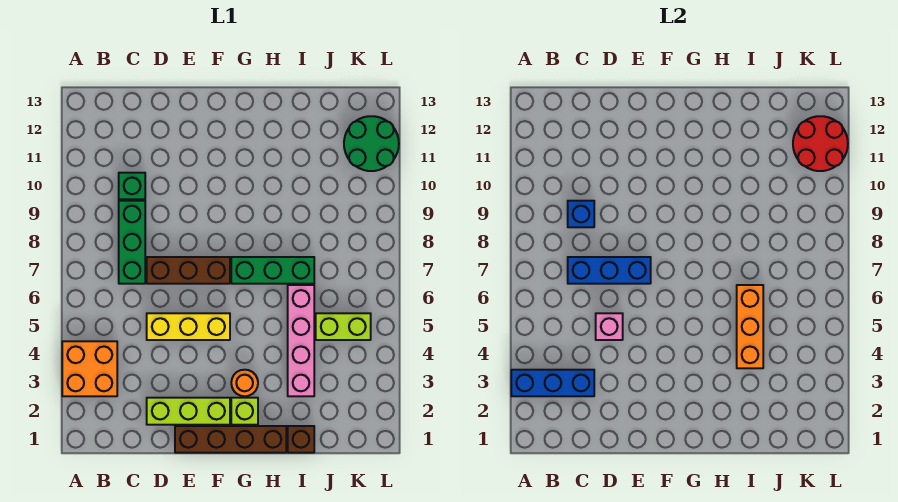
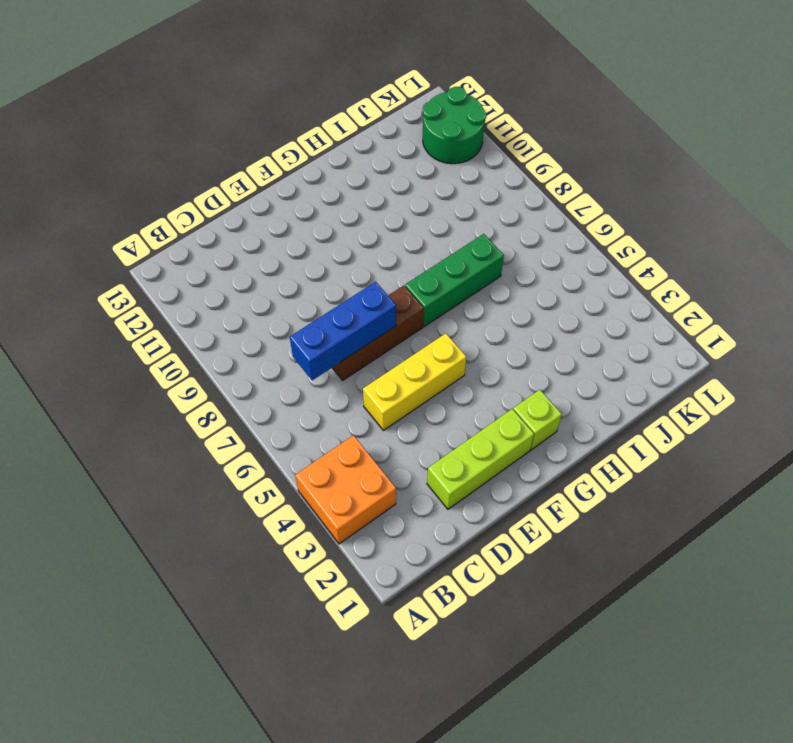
none -> green brick C7:C9 level 1
none -> green brick C10 level 1
none -> brown brick E1:H1 level 1

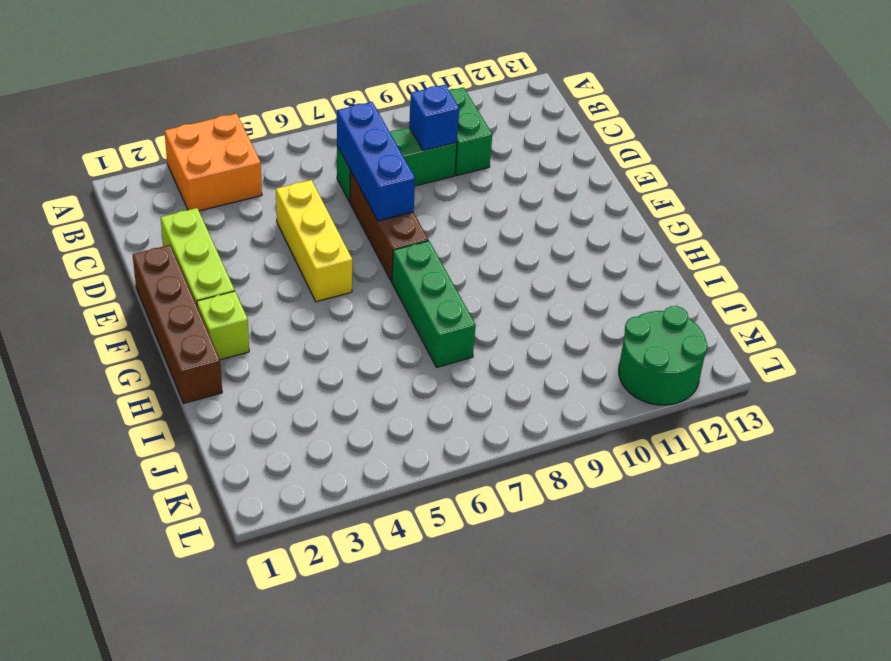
green brick B10:C10 level 1 -> green brick C10 level 1
none -> orange round brick G3 level 1
none -> brown brick I1 level 1
none -> pink brick I3:I6 level 1

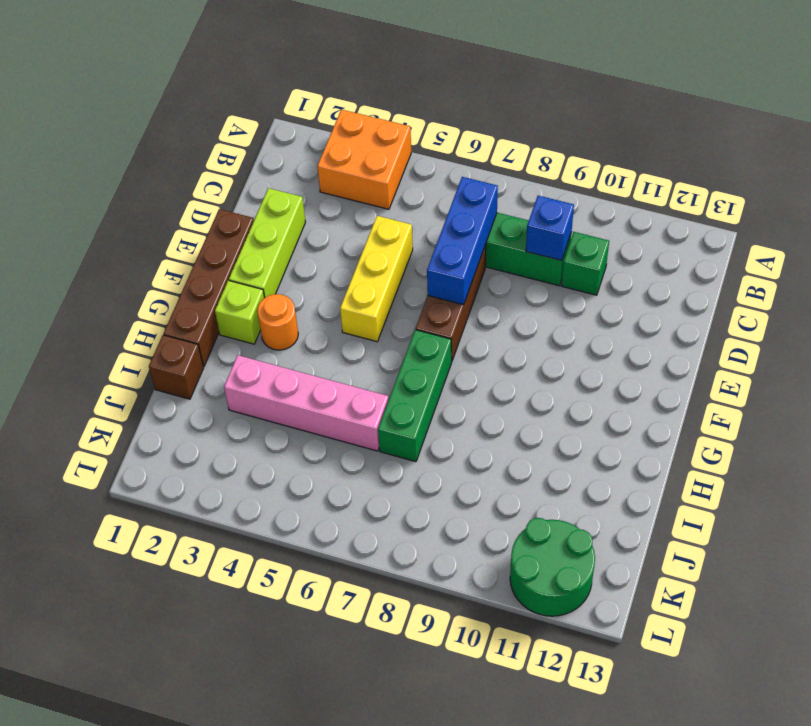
none -> lime brick J5:K5 level 1
none -> blue brick A3:C3 level 2
none -> pink brick D5 level 2

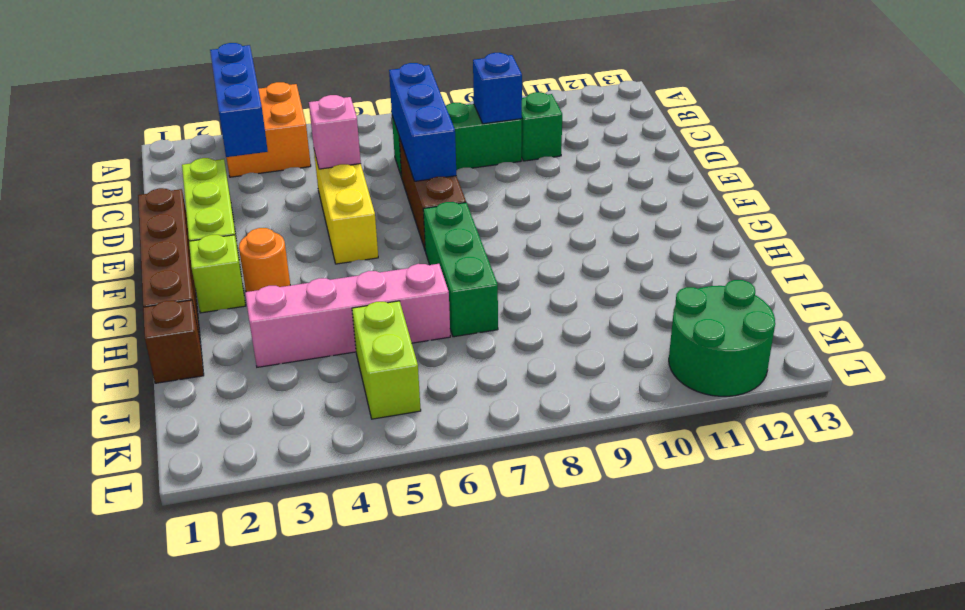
none -> orange brick I4:I6 level 2
none -> red round brick K11:L12 level 2

